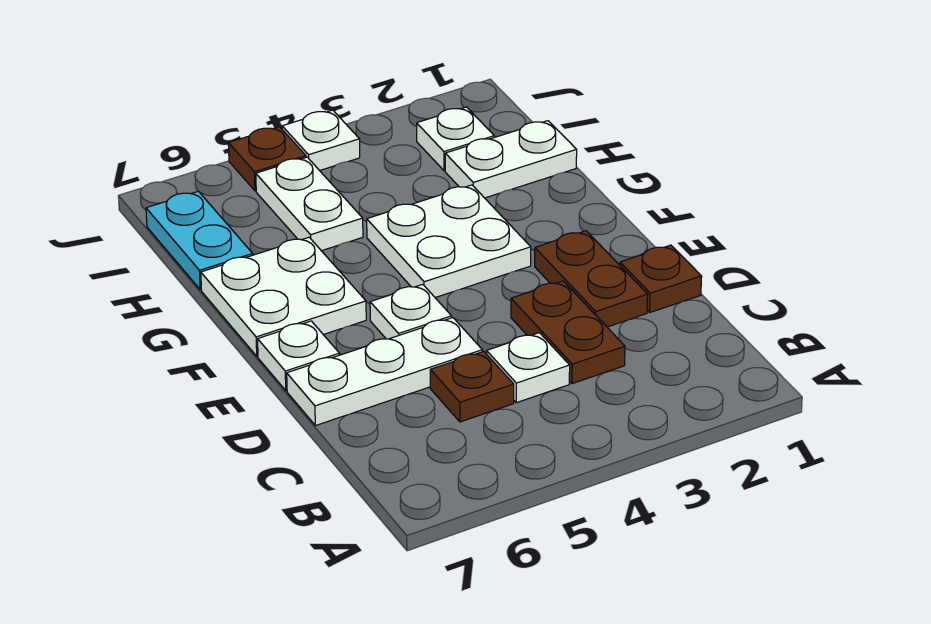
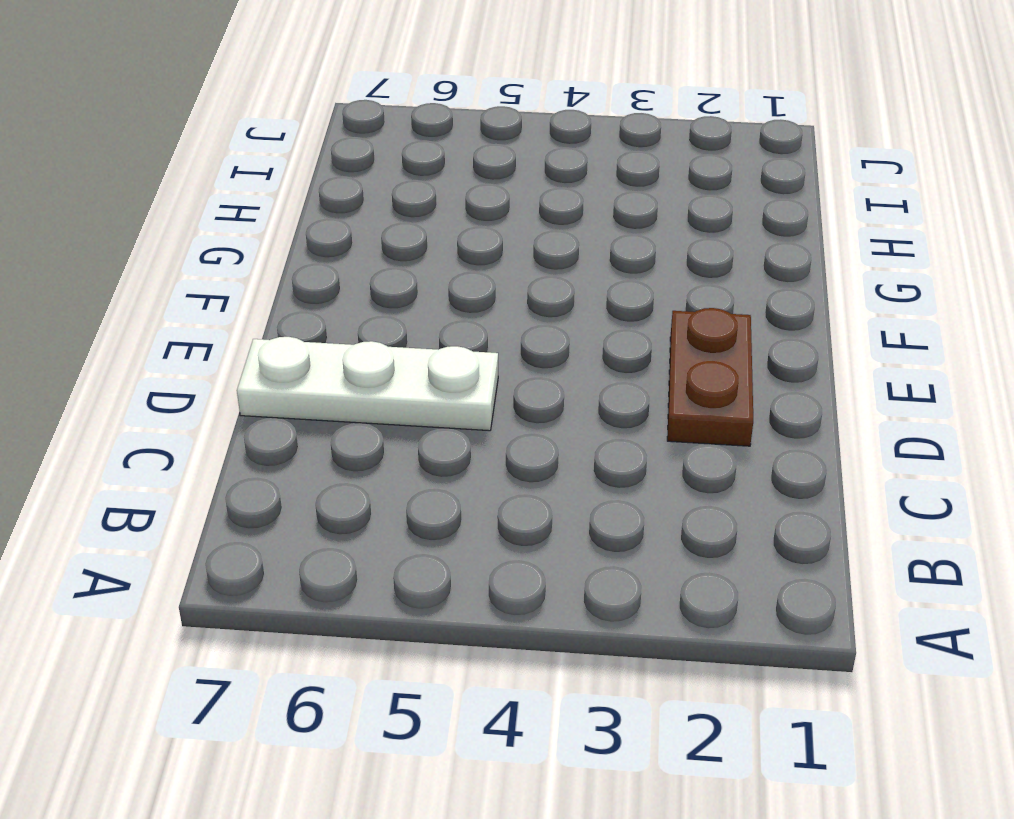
none -> brown plate C3:D3 level 1
none -> white plate C4 level 1
none -> brown plate C5 level 1

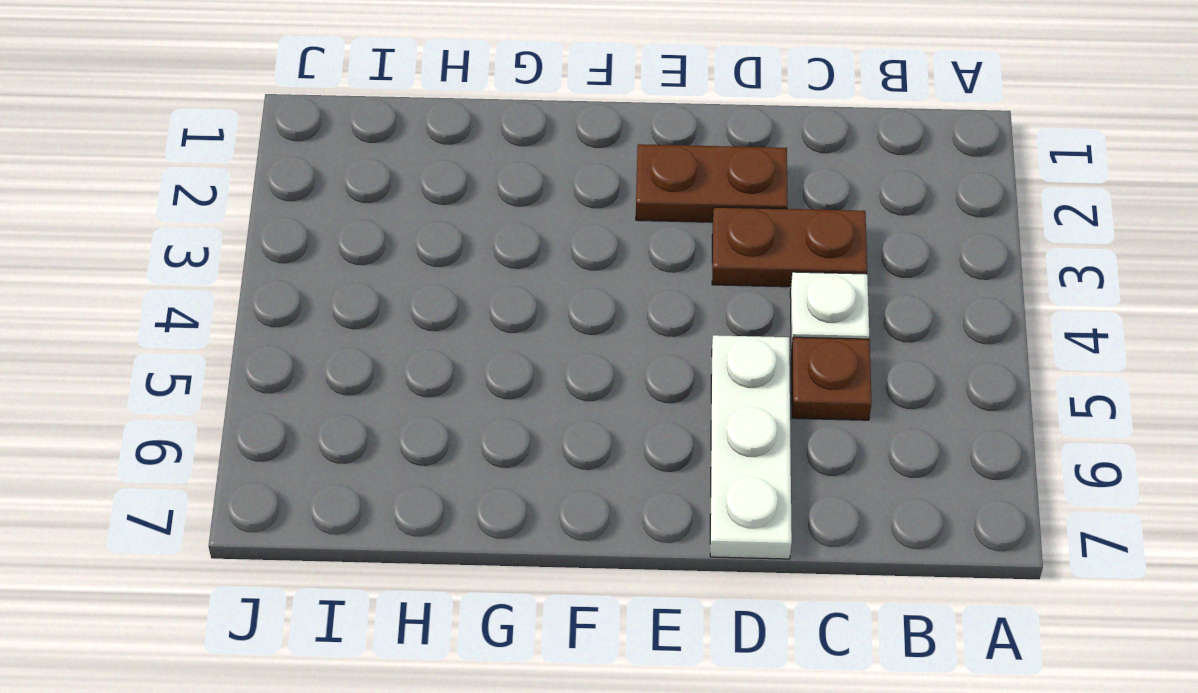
none -> brown plate D1 level 1
none -> white plate E5 level 1
none -> white plate E7 level 1

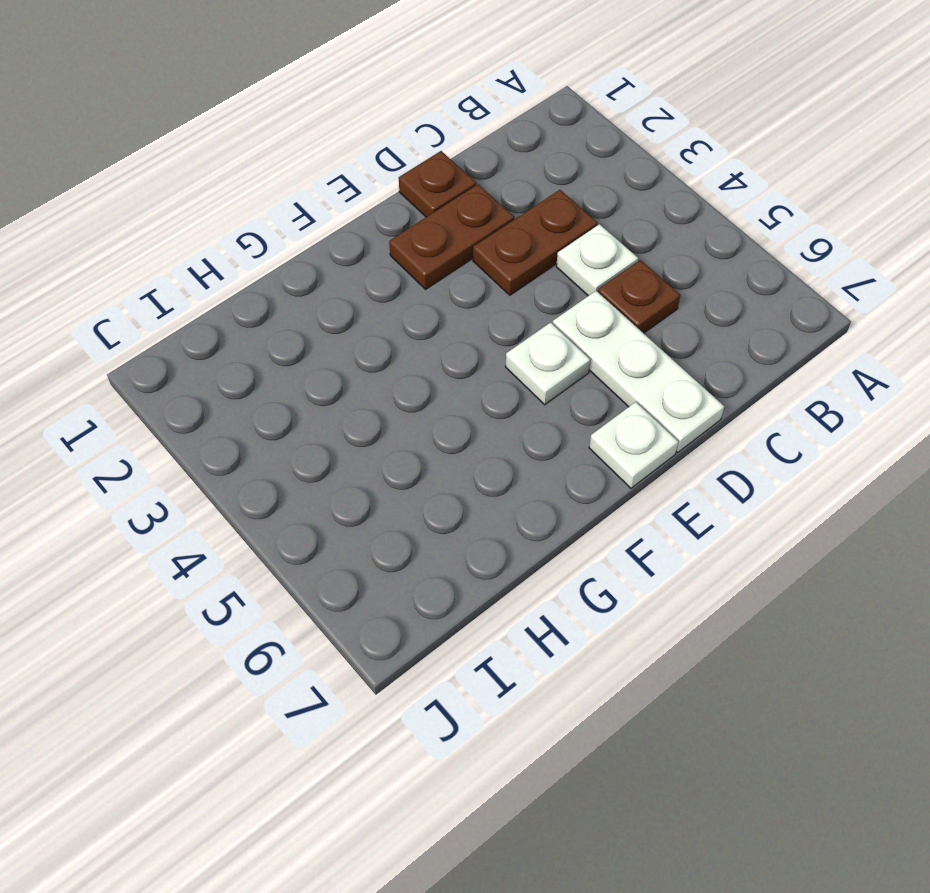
none -> white plate F3:G4 level 1
none -> white plate F6:G7 level 1
none -> white plate H1:H2 level 1

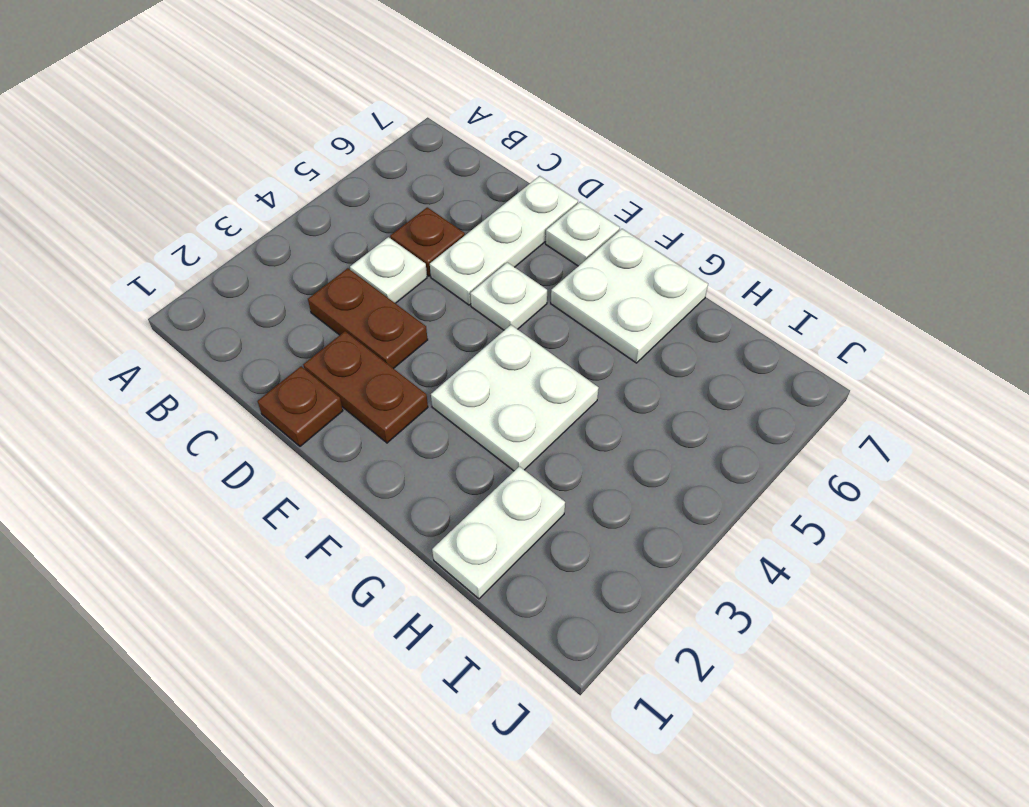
none -> white plate H5:I5 level 1
none -> cyan plate H7:I7 level 1
none -> white plate I2 level 1

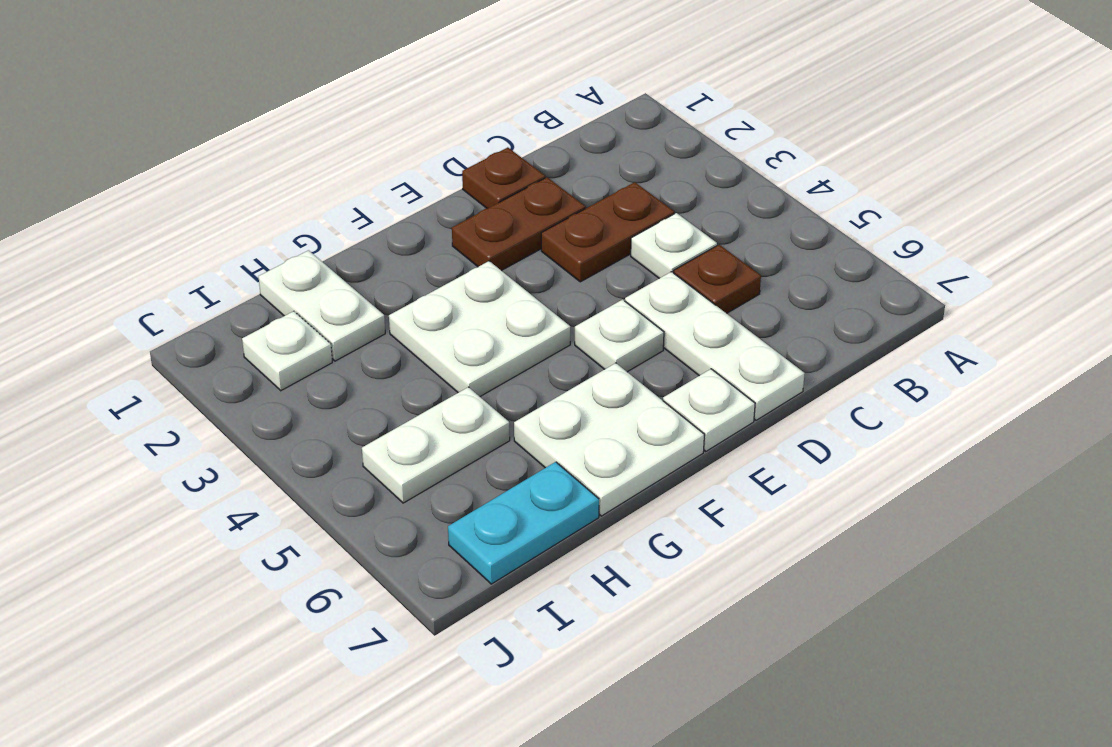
none -> white plate J4 level 1
none -> brown plate J5 level 1

